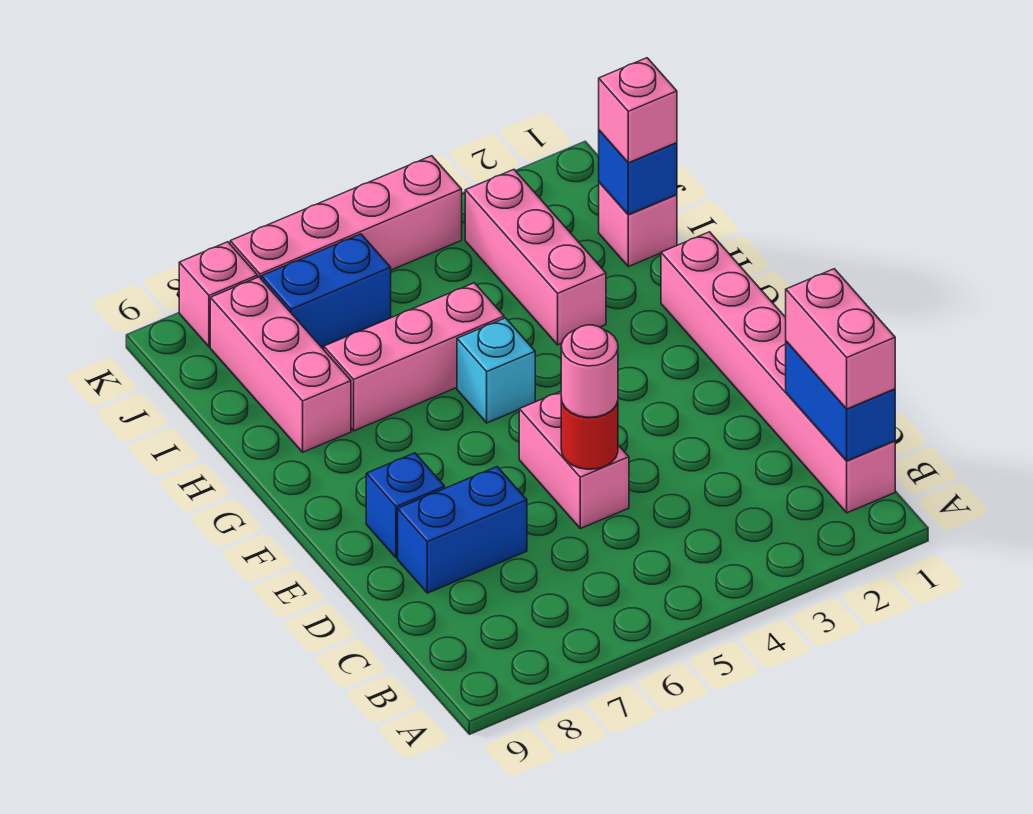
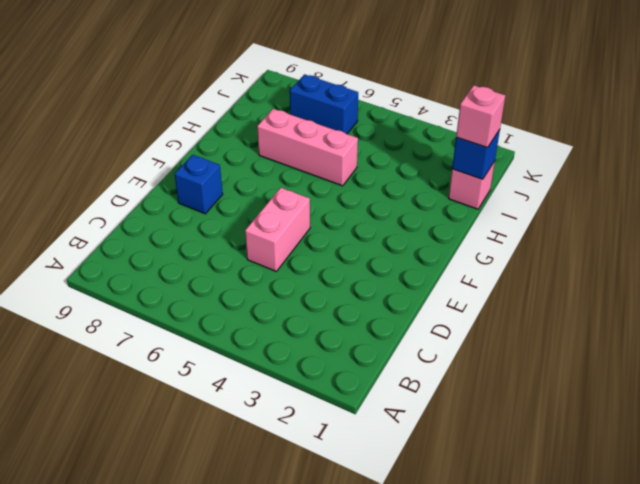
none -> pink brick B1:G1 level 1
none -> blue brick D7:D8 level 1
none -> cyan brick G5 level 1

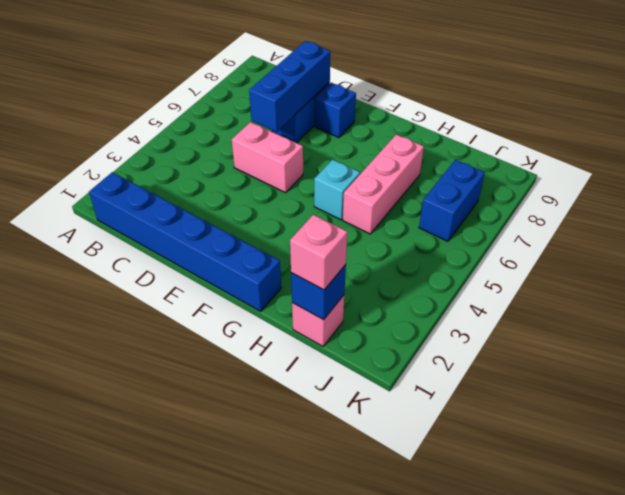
blue brick B1:G1 level 1 -> pink brick B1:G1 level 1
blue brick D6:D8 level 2 -> none
none -> pink brick H3:J3 level 1
none -> pink brick H8:J8 level 1
none -> pink brick K4:K7 level 1

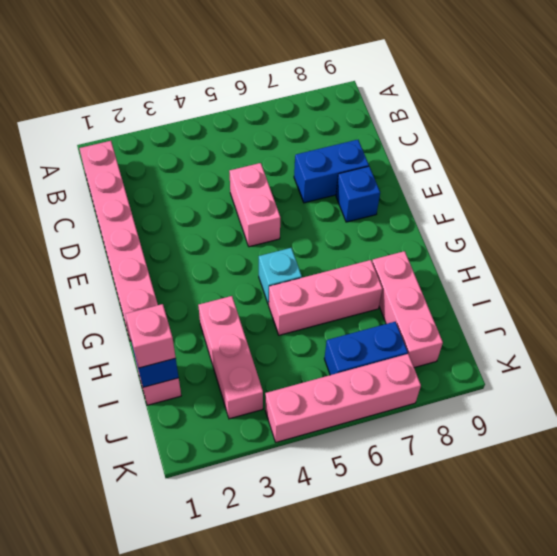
none -> pink brick K8 level 1
none -> blue brick B1:C1 level 2
none -> red round brick D5 level 2

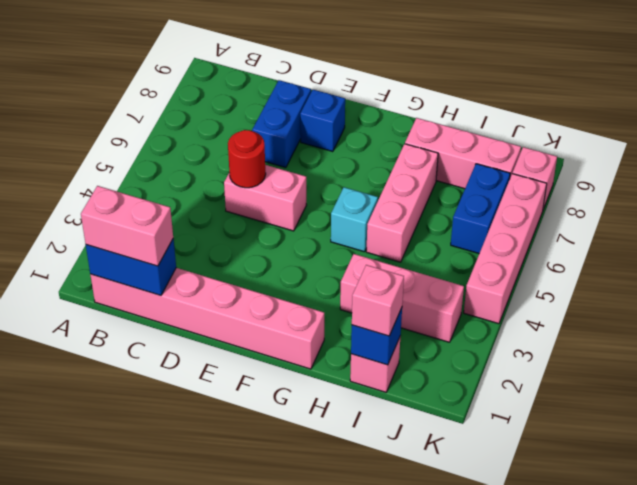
none -> pink round brick D5 level 3

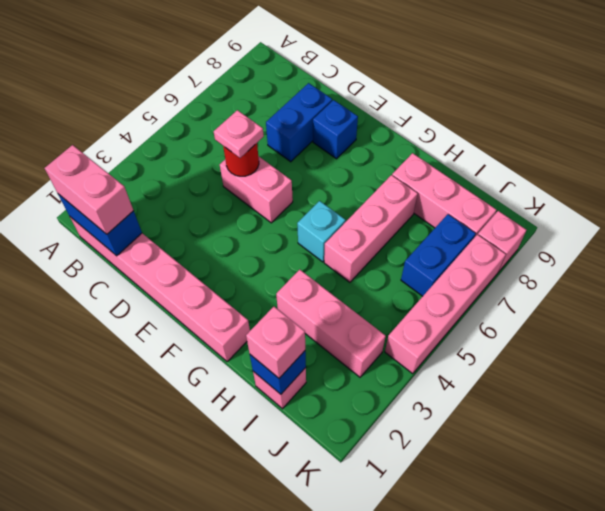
pink plate D5 level 3 -> pink round brick D5 level 3

